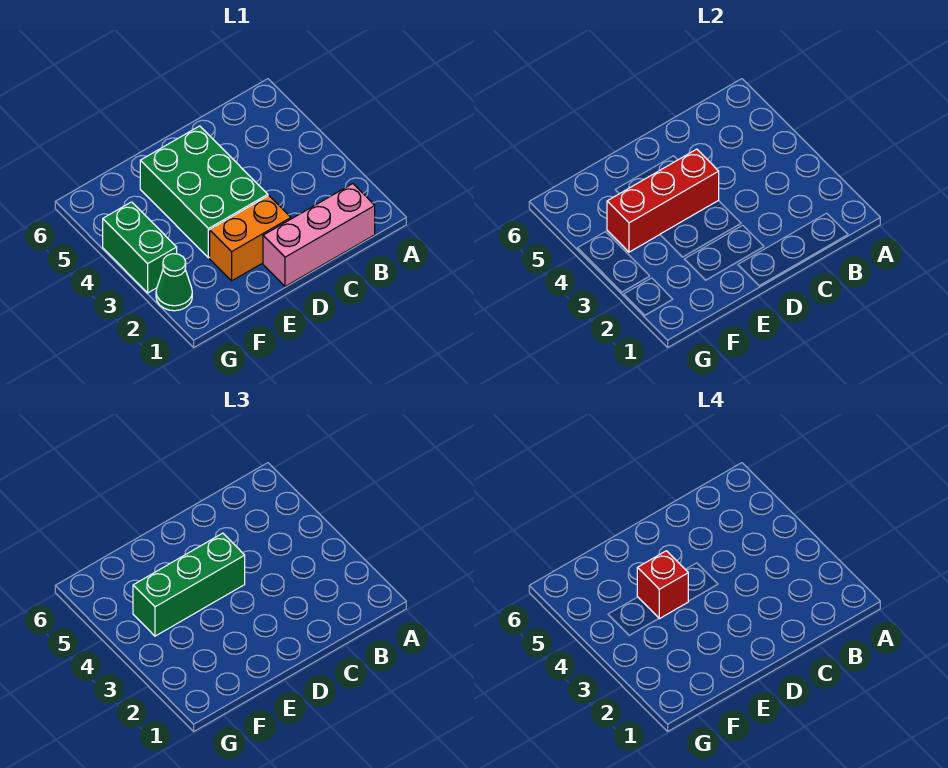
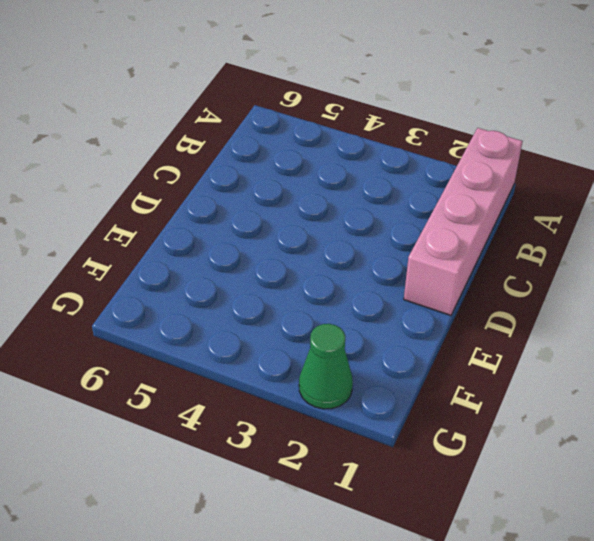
pink brick A1:D1 level 1 -> pink brick B1:D1 level 1
none -> orange brick D2:E2 level 1
none -> green brick D3:E5 level 1

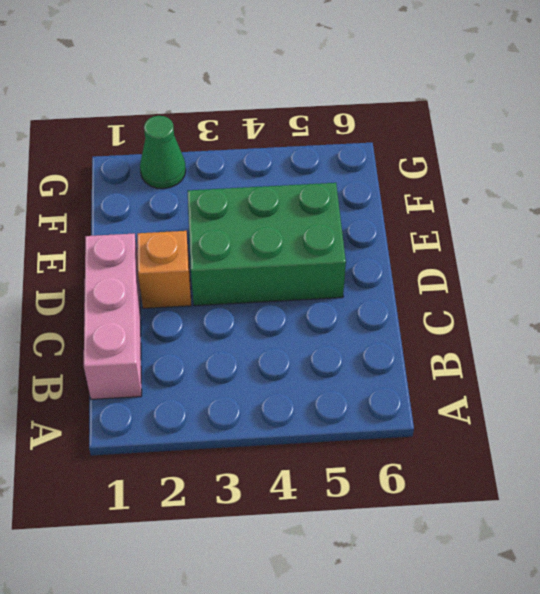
orange brick D2 level 1 -> orange brick D2:E2 level 1
none -> green brick G3:G4 level 1
none -> red brick D4:F4 level 2

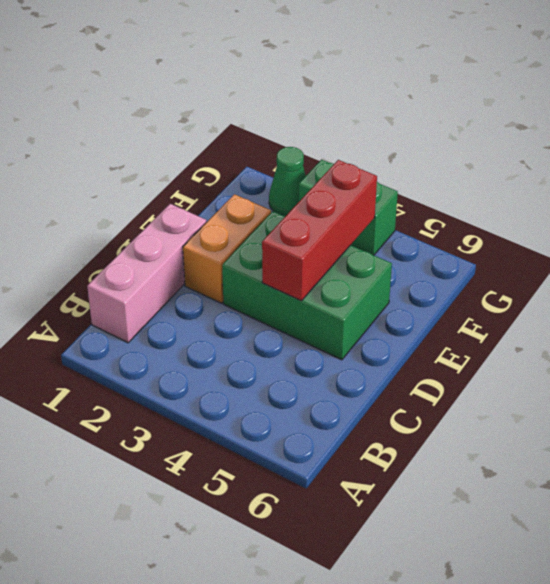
none -> green brick D4:F4 level 3
none -> red brick E4 level 4

